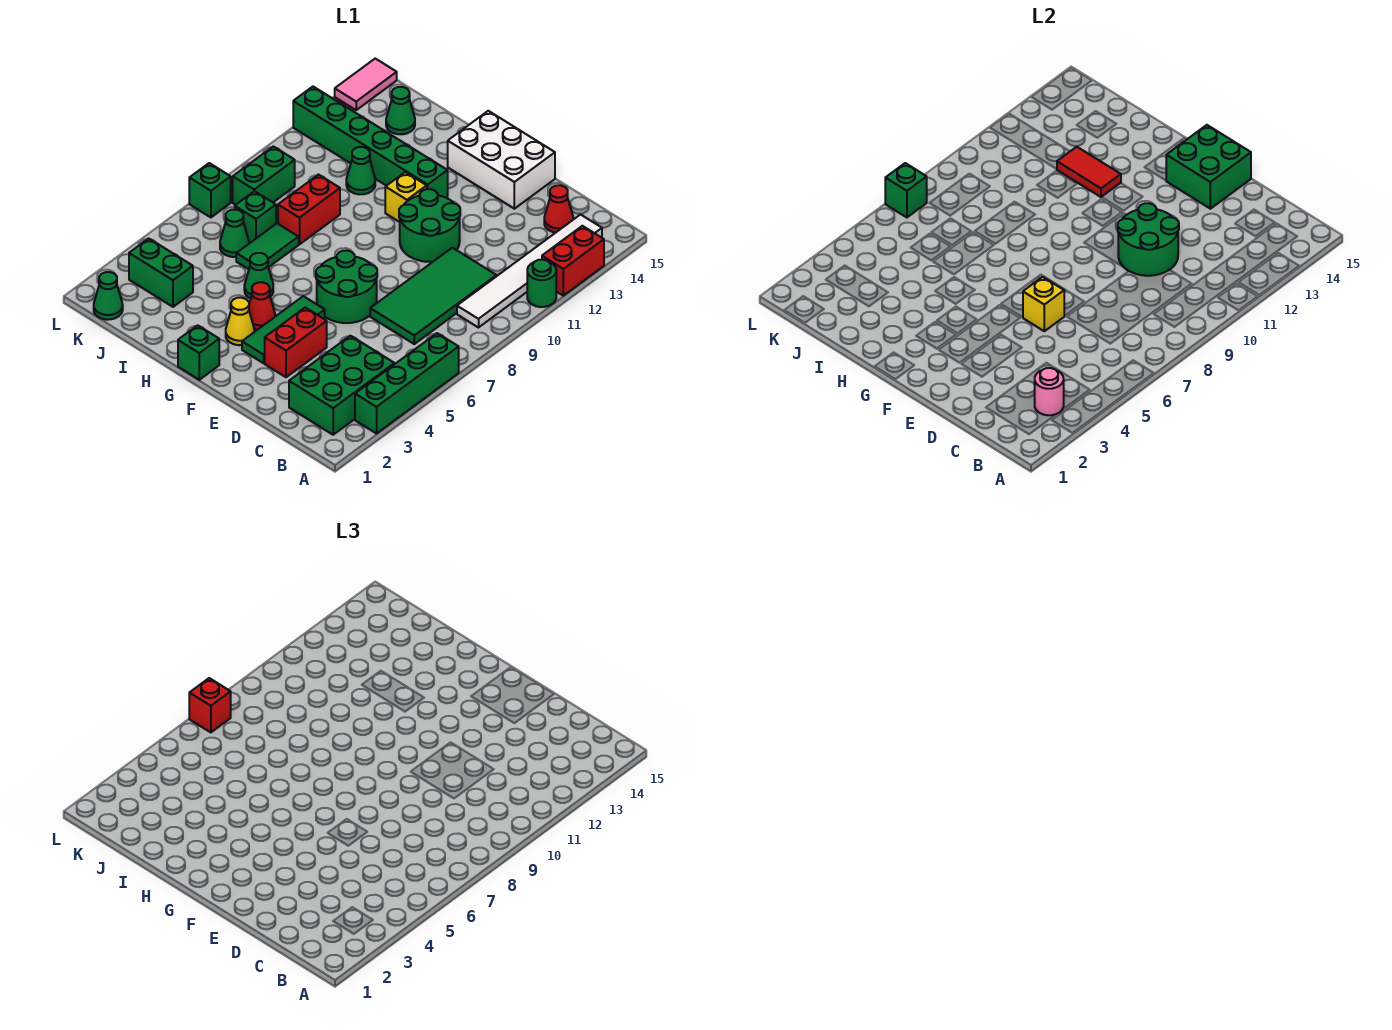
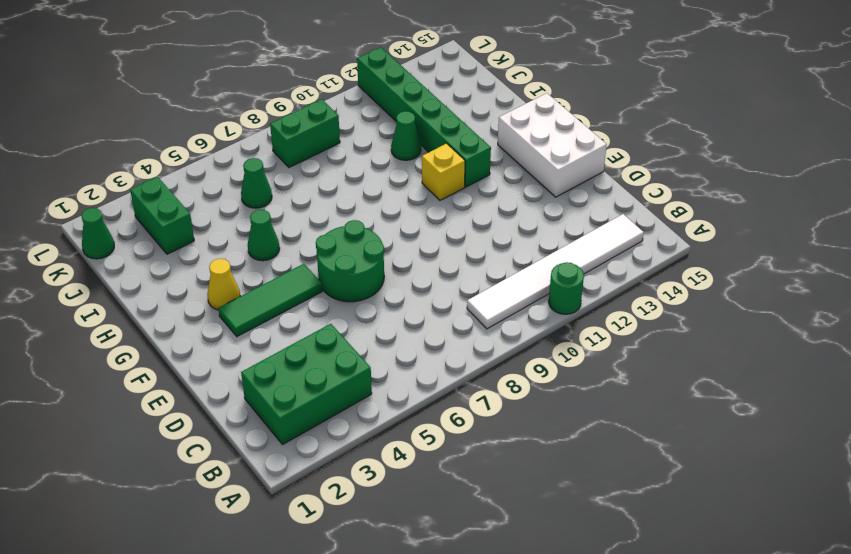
none -> green brick A3:A6 level 1
none -> red brick A12:A13 level 1
none -> green tile C7:D10 level 1
none -> red cone C14 level 1

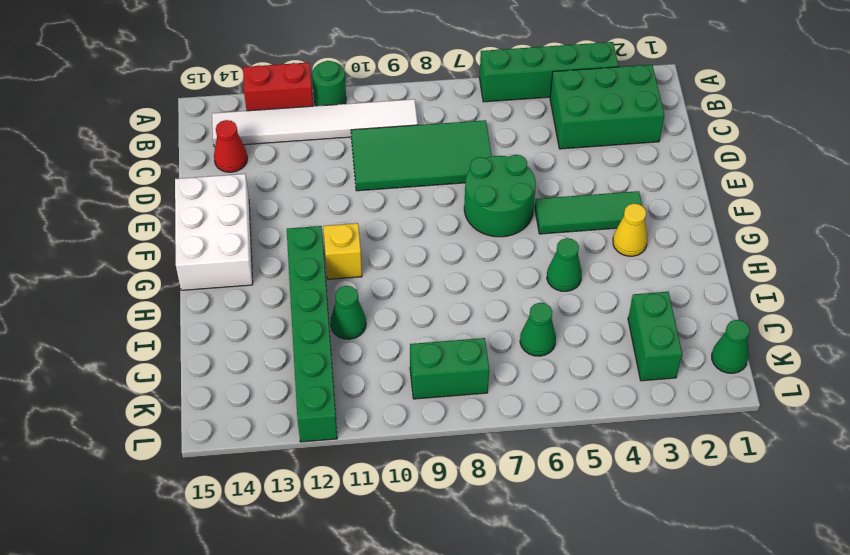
none -> red brick E3:E4 level 1
none -> green round brick E10:F11 level 1
none -> green brick G1 level 1
none -> red cone G4 level 1

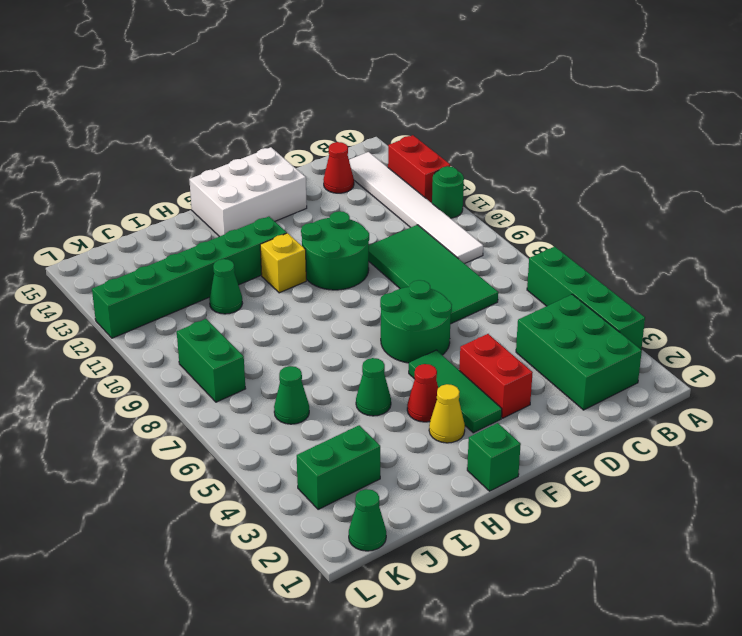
none -> green tile I6:I7 level 1
none -> red brick I8:I9 level 1
none -> green brick J7 level 1
none -> green cone J14 level 1

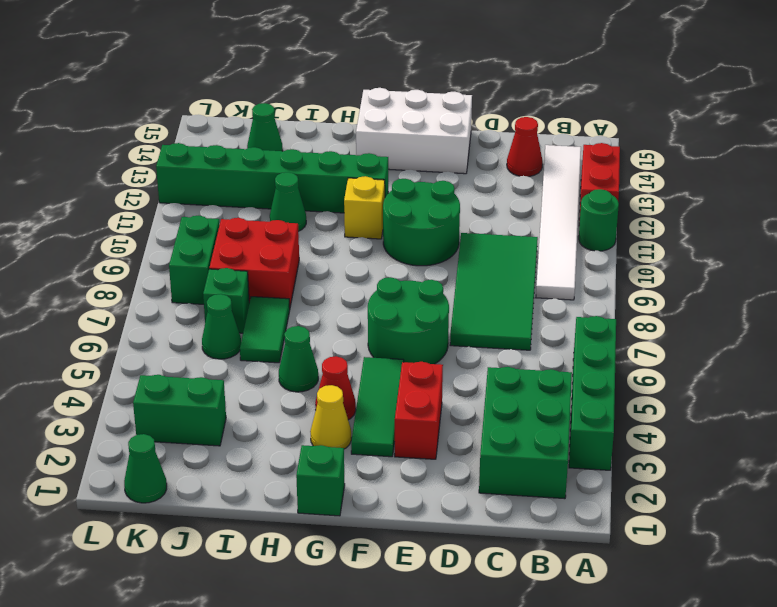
red brick I8:J9 level 1 -> red brick I8:I9 level 1
none -> green brick L7 level 1
none -> pink tile L14:L15 level 1
none -> pink round brick B3 level 2
none -> green round brick D10:E11 level 2

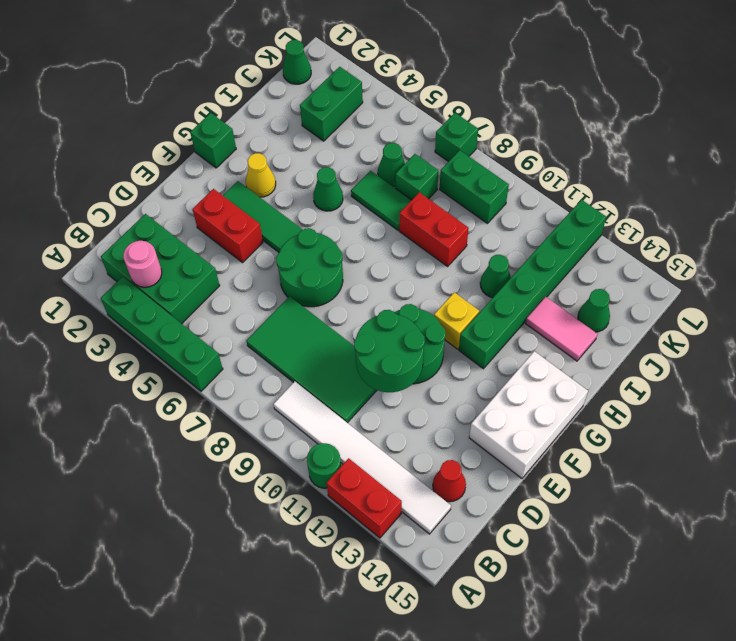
pink tile I13:I14 level 1 -> pink tile L14:L15 level 1
none -> red cone G4 level 1
none -> yellow brick E6 level 2
none -> green brick E14:F15 level 2
none -> red tile H12:I12 level 2

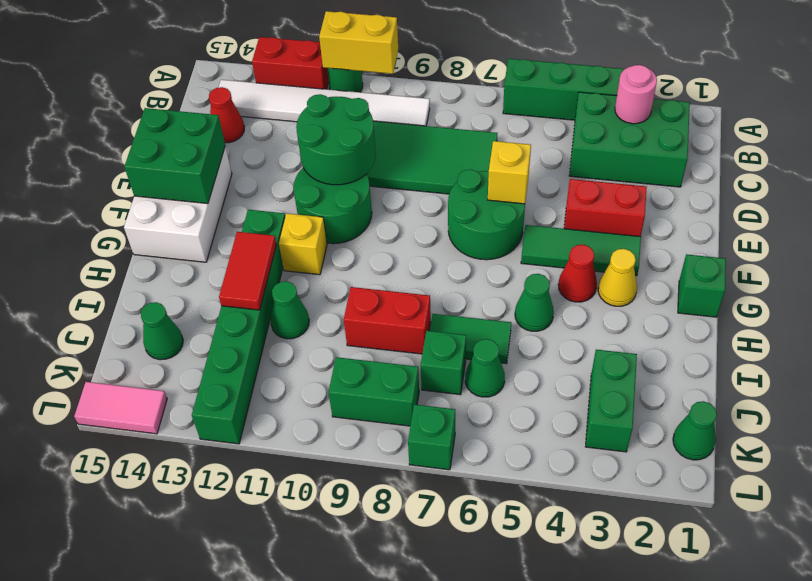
yellow brick A10:A11 level 2 -> none
none -> green brick L7 level 2
none -> red brick L7 level 3

